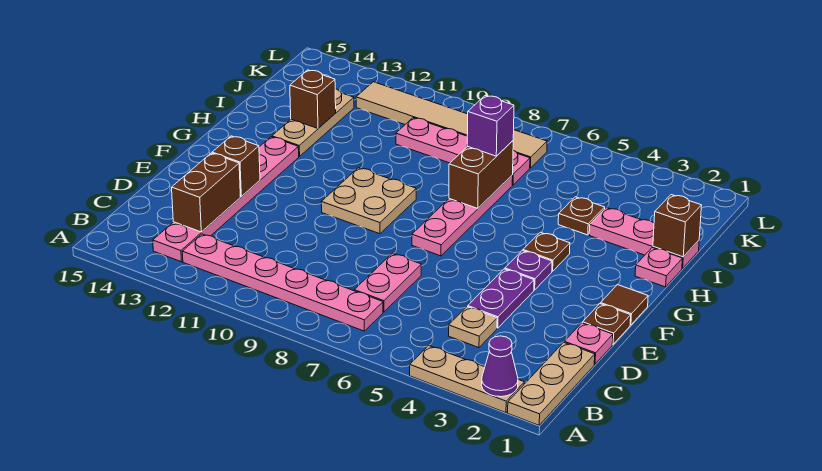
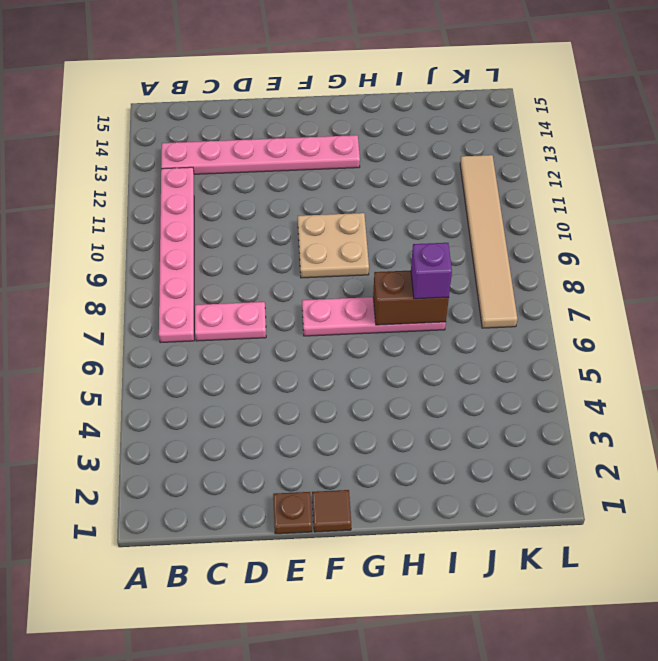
none -> tan plate A1:C1 level 1
none -> tan plate A2:A4 level 1
none -> tan plate C4 level 1

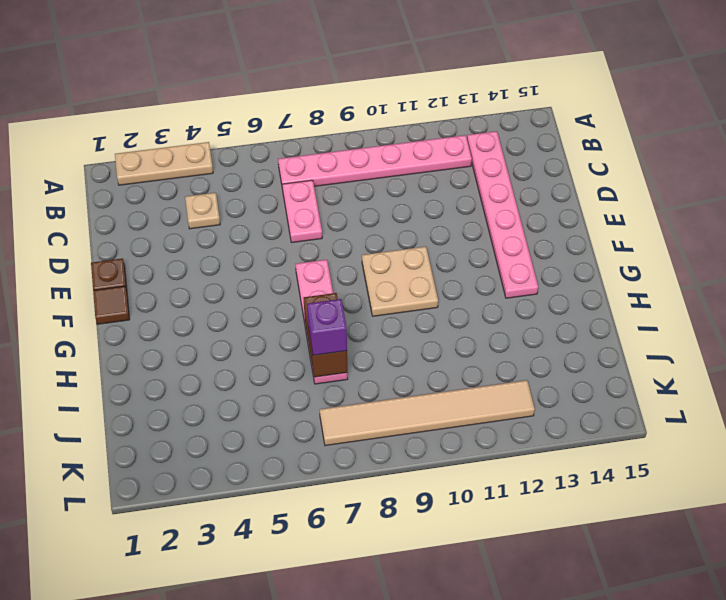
none -> tan plate A1:C1 level 1
none -> pink plate D1 level 1
none -> purple plate D4:E4 level 1

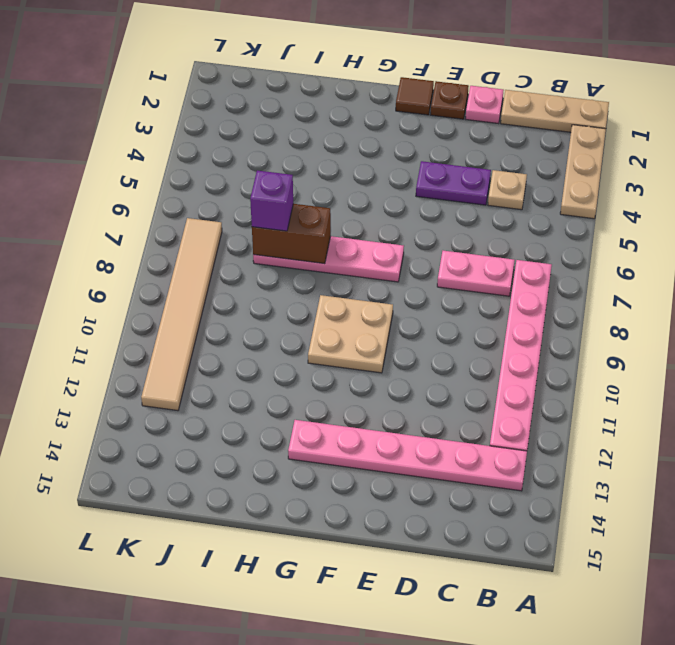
none -> purple plate F4 level 1
none -> brown plate G4 level 1
none -> pink plate H1 level 1

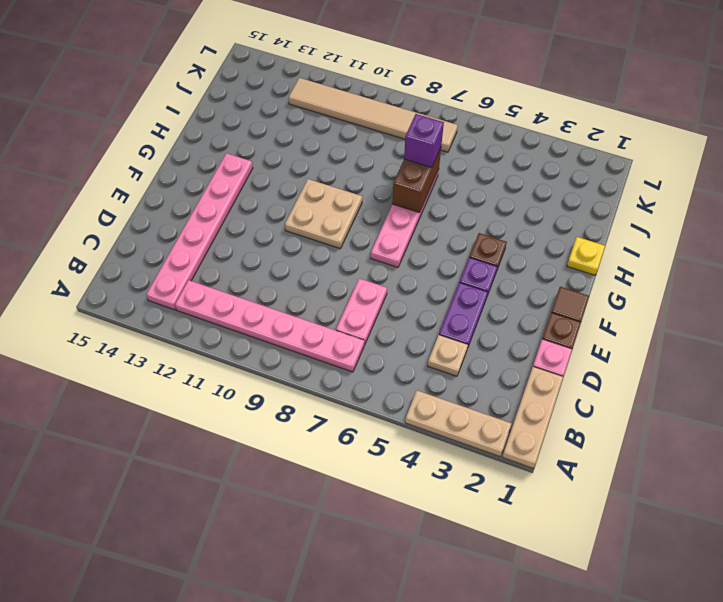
yellow plate H1 level 1 -> pink plate H1 level 1
none -> tan plate H13:J13 level 1
none -> pink plate I1:I3 level 1
none -> brown plate I4 level 1

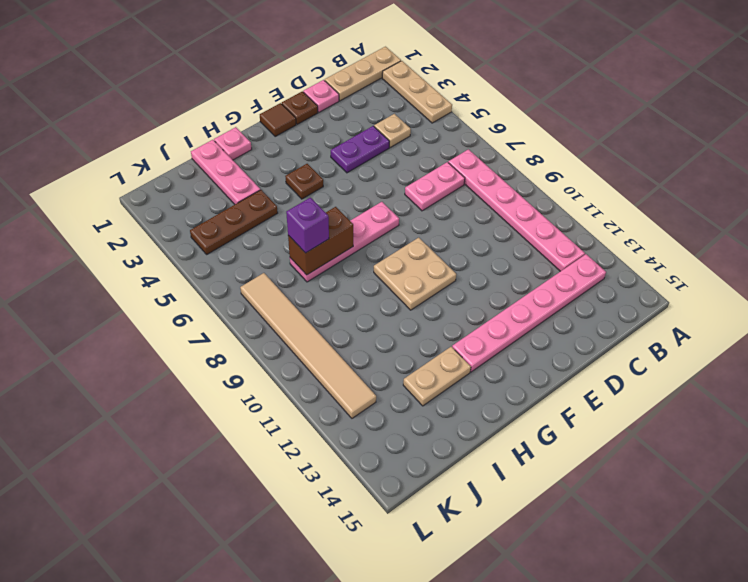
tan plate H13:I13 level 1 -> tan plate H13:J13 level 1
brown plate I4:K4 level 1 -> brown plate I4 level 1
none -> purple plate F4 level 1
none -> pink plate J7:J10 level 1
none -> purple cone A2 level 2

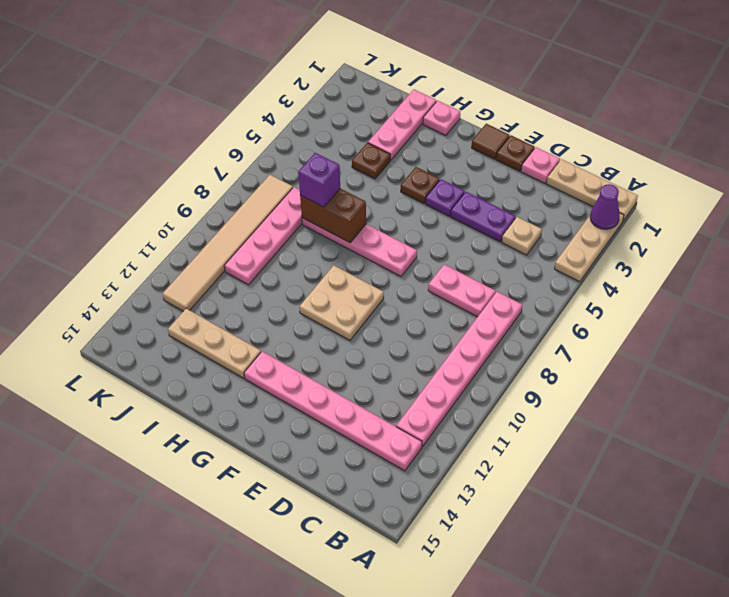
none -> brown brick C13:D13 level 2
none -> brown brick E13 level 2
none -> brown brick I1 level 2

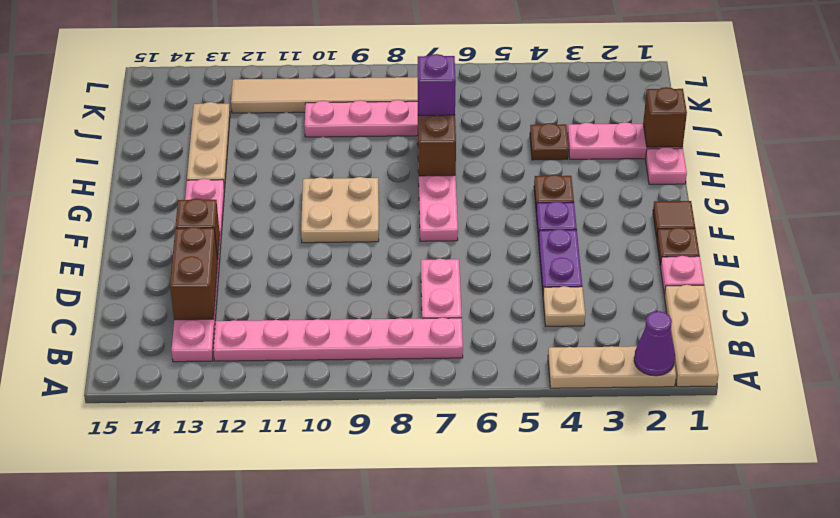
none -> brown brick I13 level 2

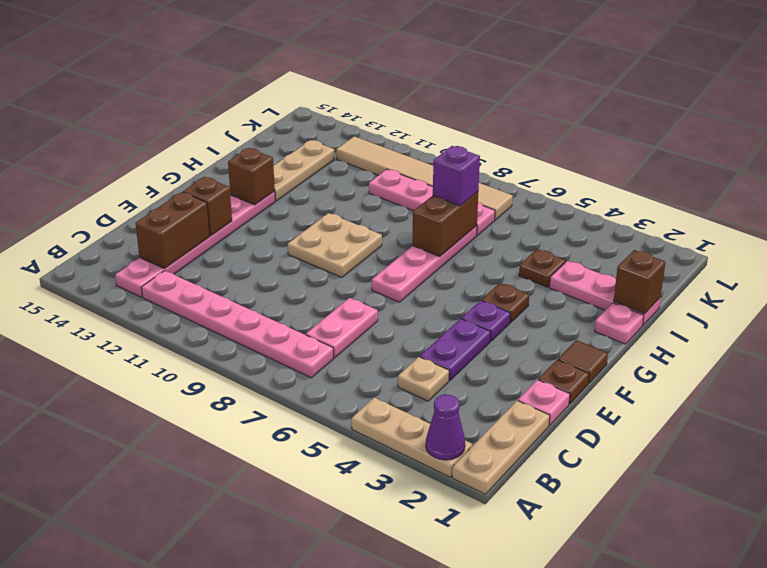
brown brick G13 level 2 -> brown brick I13 level 2

